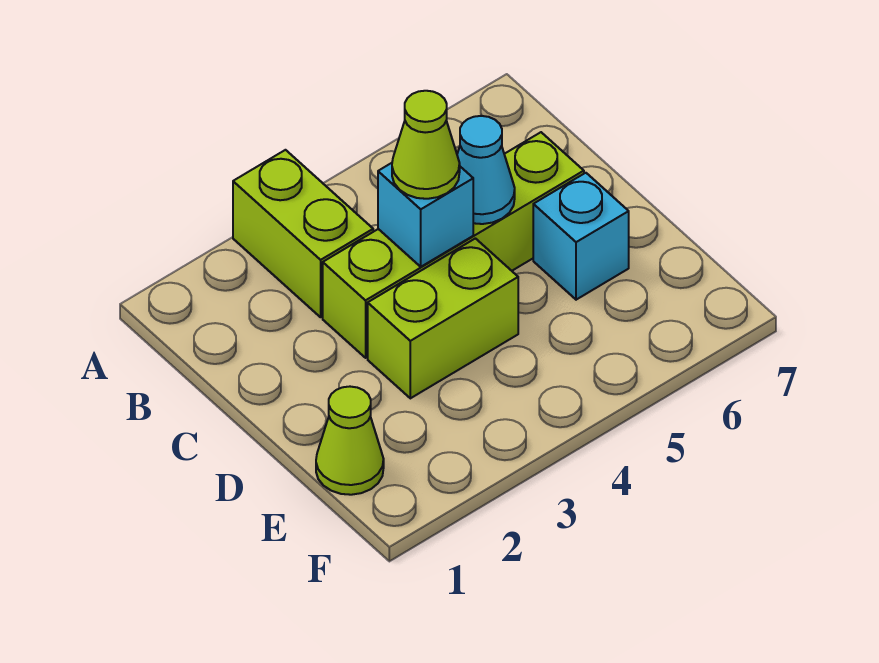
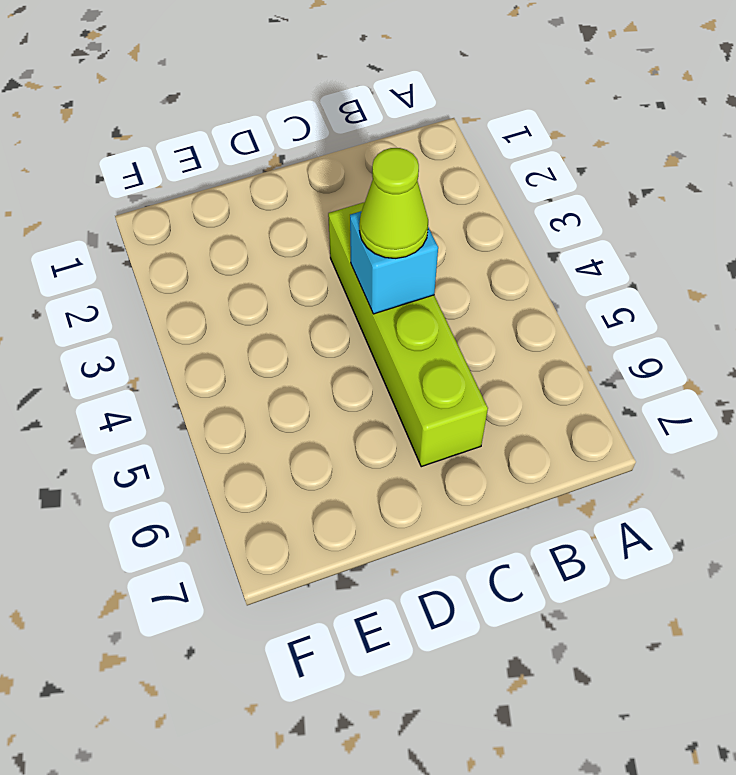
none -> lime brick A3:B3 level 1
none -> lime brick D3:D4 level 1

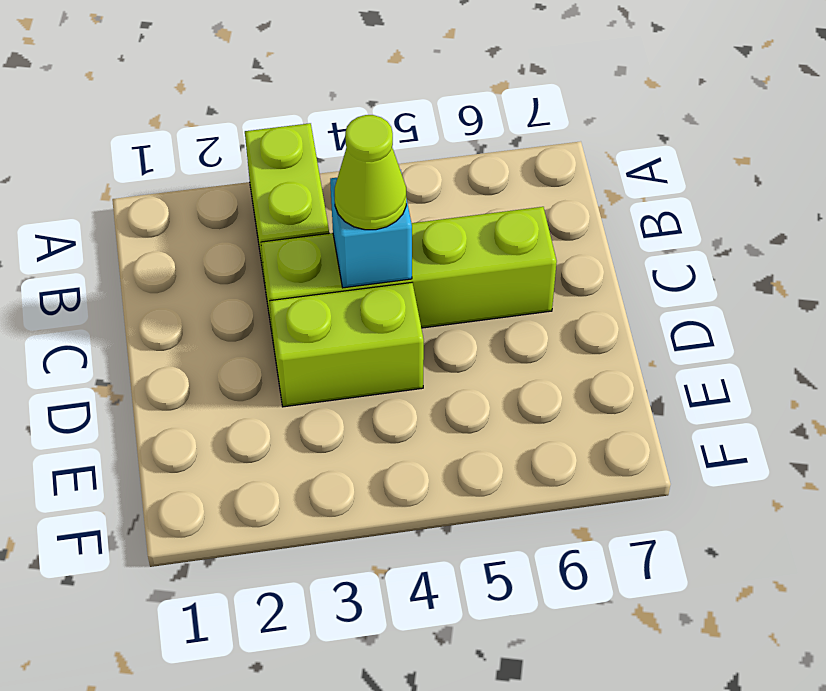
none -> cyan brick D6 level 1
none -> lime cone E1 level 1

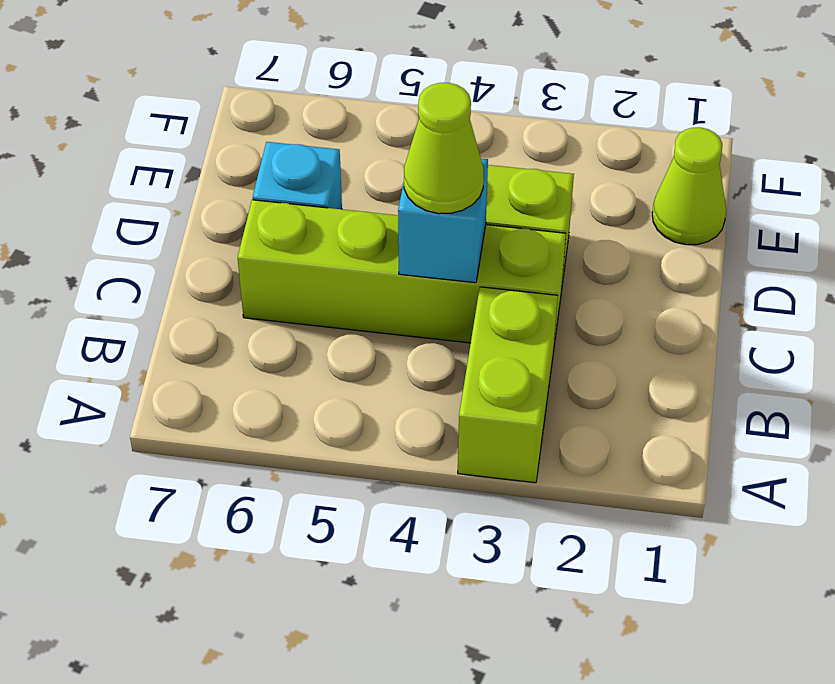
none -> cyan cone C5 level 2

